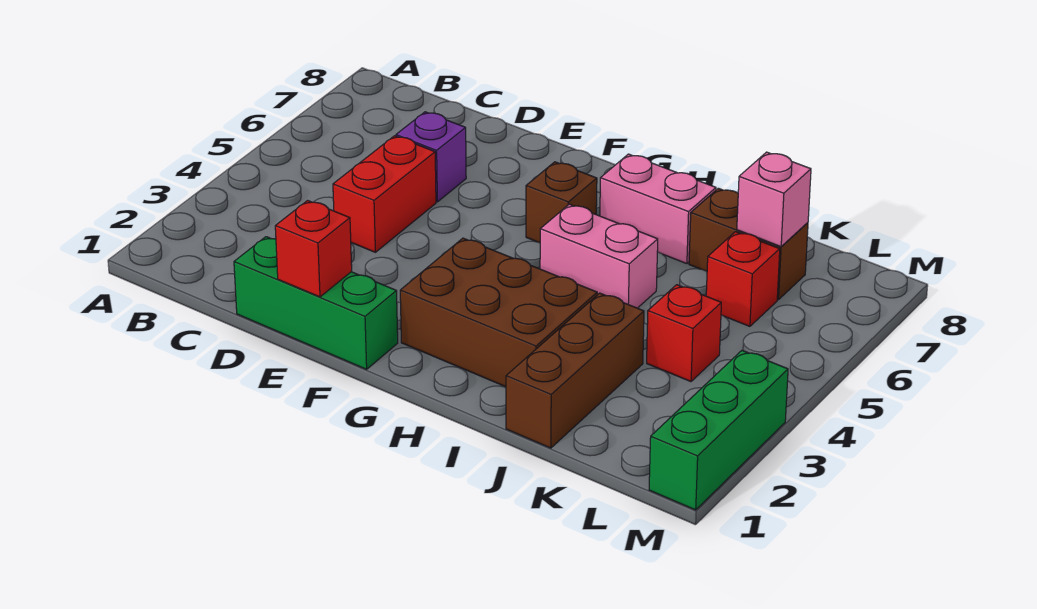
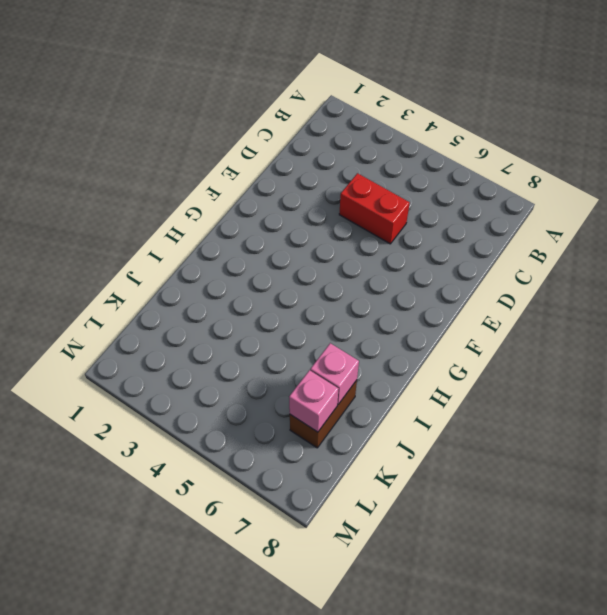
pink brick J7 level 2 -> none
none -> green brick D1:F1 level 1
none -> purple brick D6 level 1
none -> brown brick G2:I3 level 1

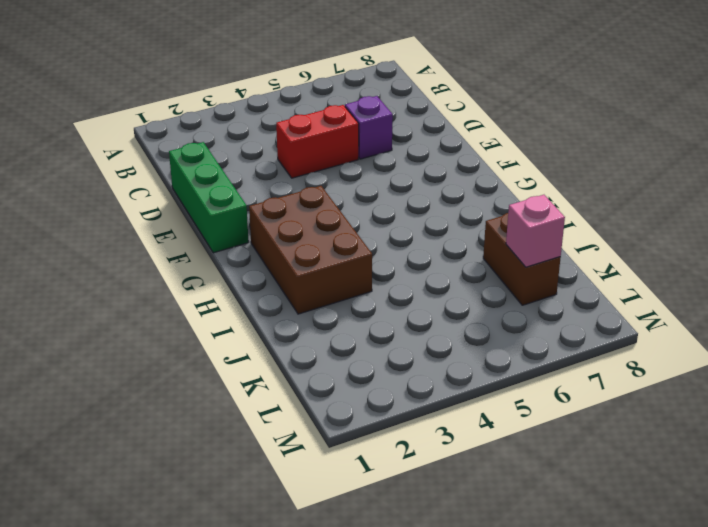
none -> brown brick G6 level 1
none -> pink brick H5:I5 level 1
none -> pink brick H7:I7 level 1

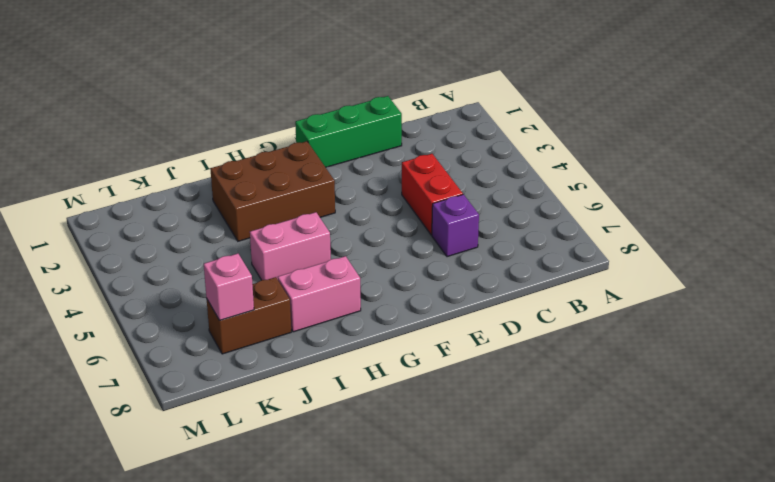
none -> brown brick G6 level 1
none -> brown brick J1:J3 level 1
none -> red brick K4 level 1

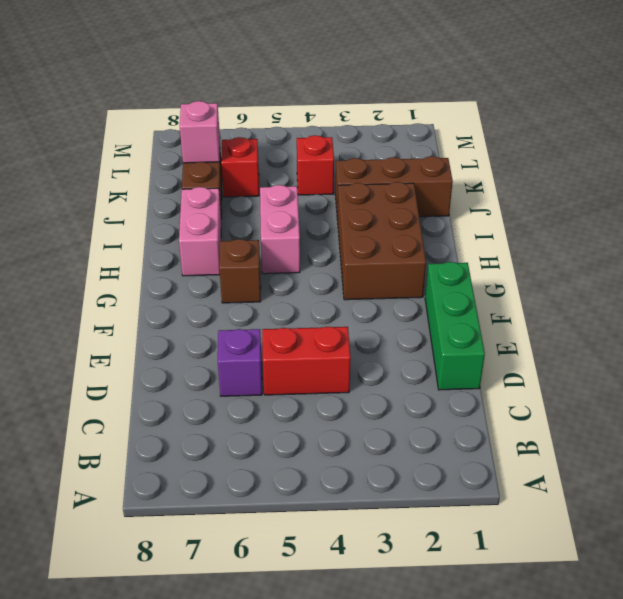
none -> green brick M1:M3 level 1
none -> red brick E1 level 2

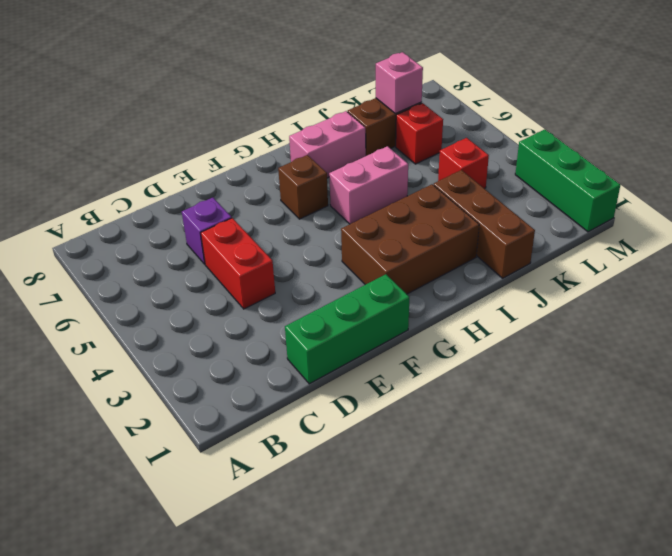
none -> red brick E1 level 2

